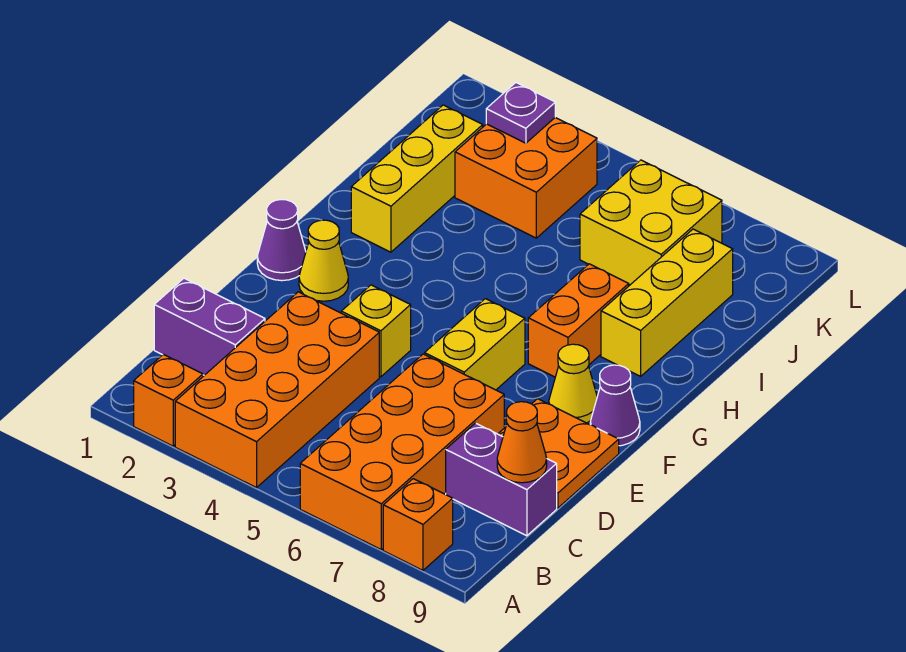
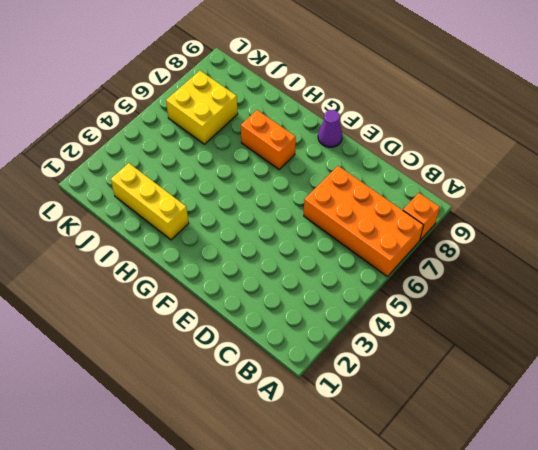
none -> orange brick A2 level 1
none -> orange brick A3:D4 level 1
none -> purple brick C1:C2 level 1

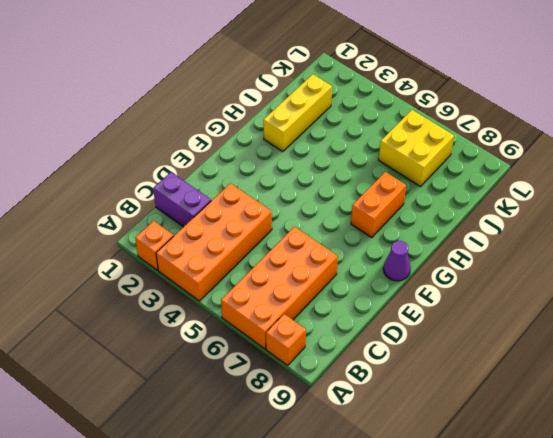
none -> purple brick C8:C9 level 1
none -> orange plate D8:E9 level 1
none -> yellow brick E4 level 1

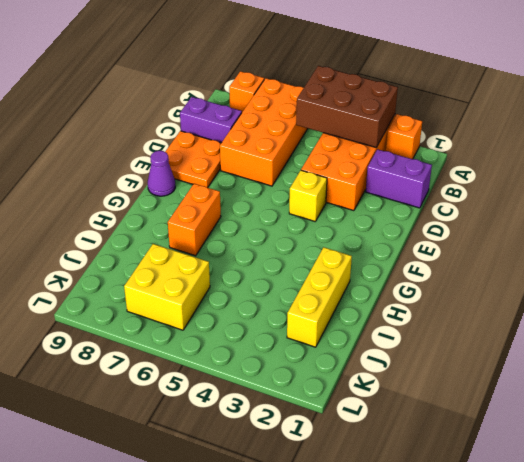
brown brick A3:B5 level 2 -> none
none -> yellow brick E6:F6 level 1
none -> purple cone F1 level 1
none -> yellow cone F2 level 1

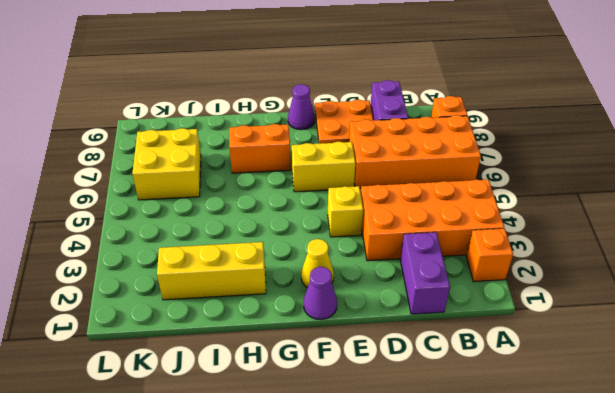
none -> yellow cone F8 level 1
none -> yellow brick H8:J8 level 1
none -> orange brick J3:K4 level 1

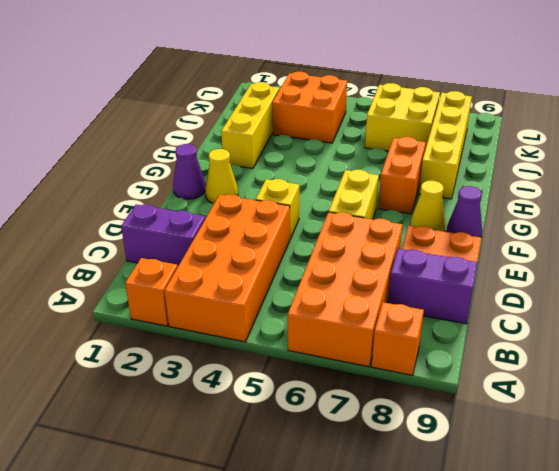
yellow brick H8:K8 level 1 -> yellow brick H8:J8 level 1
none -> orange cone C9 level 2
none -> purple plate K3 level 2

